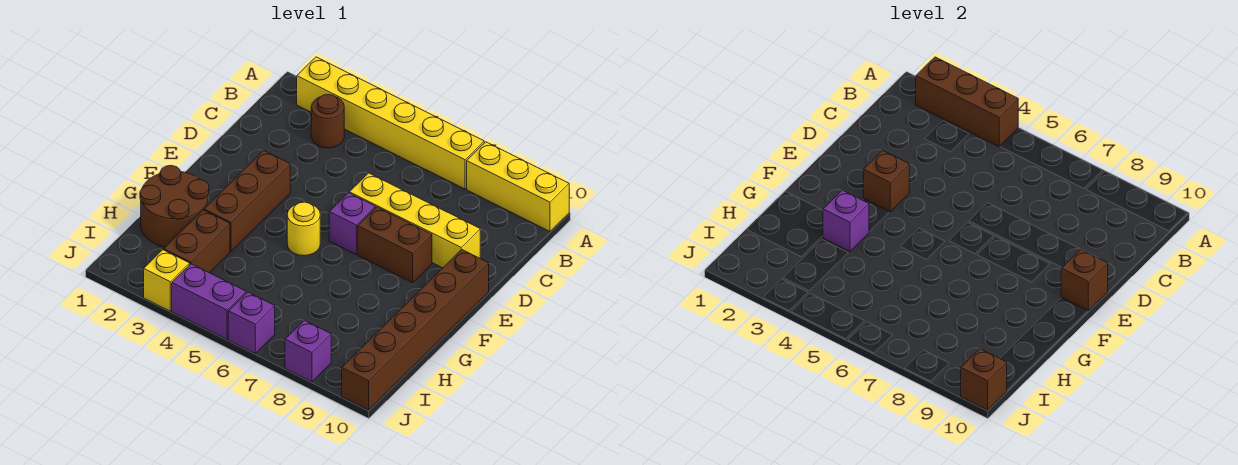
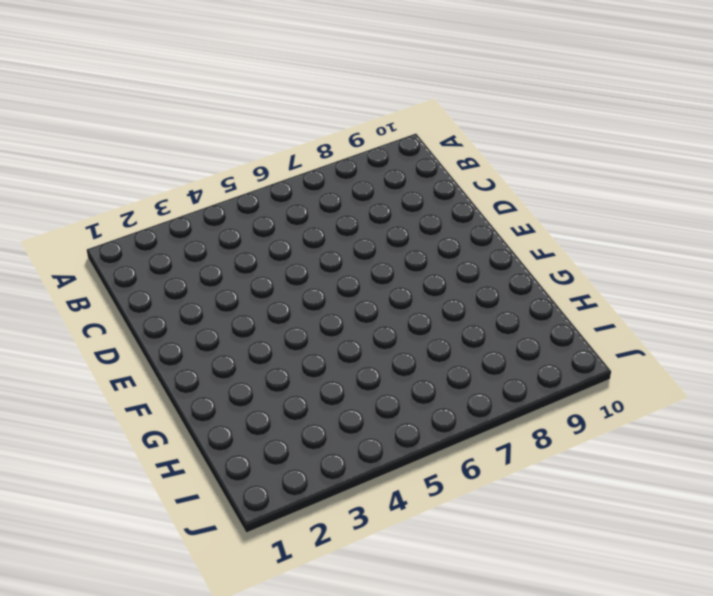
none -> yellow brick A2:A7 level 1
none -> yellow brick A8:A10 level 1
none -> brown round brick B3 level 1

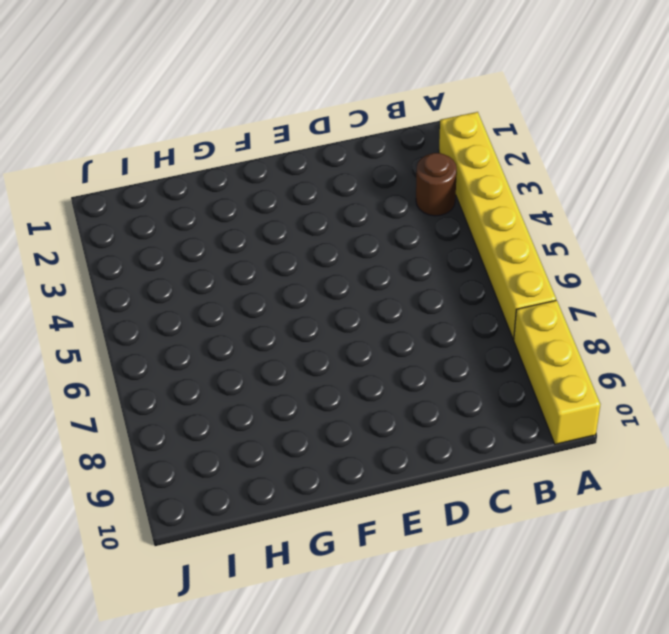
none -> yellow brick D6:D9 level 1
none -> brown brick E3:G3 level 1
none -> purple brick E6 level 1

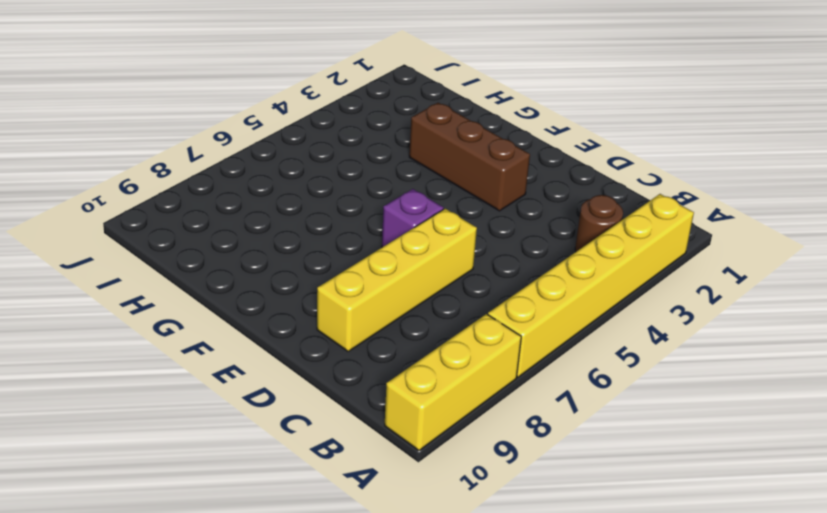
none -> brown brick E7:E8 level 1
none -> brown brick E10:J10 level 1
none -> yellow round brick F5 level 1

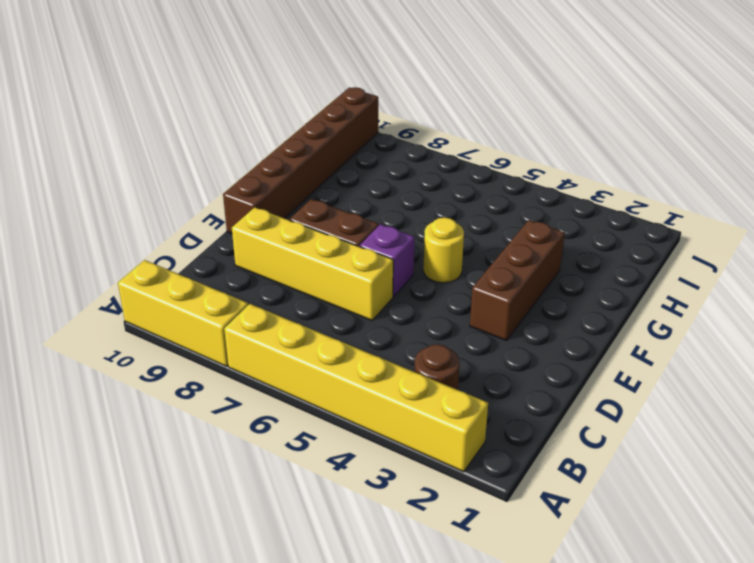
none -> brown round brick G1:H2 level 1
none -> brown brick H3:I3 level 1
none -> yellow brick J3 level 1

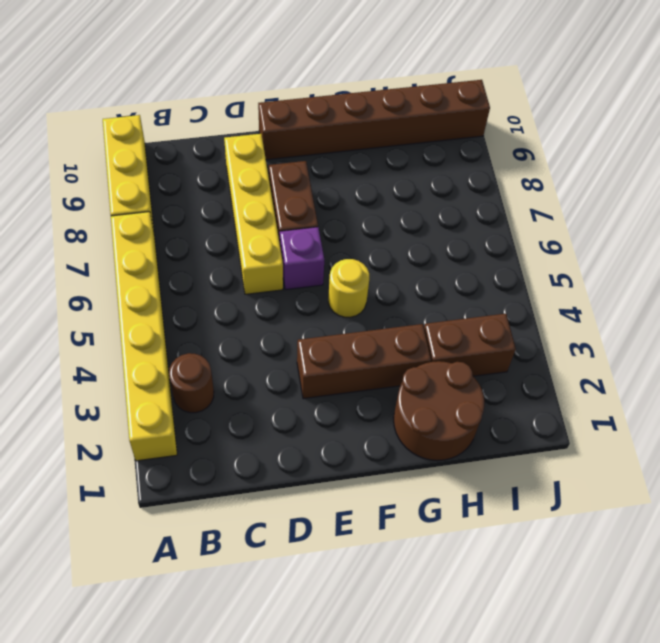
none -> yellow brick J3 level 1
none -> purple brick J4:J5 level 1
none -> purple brick J6 level 1

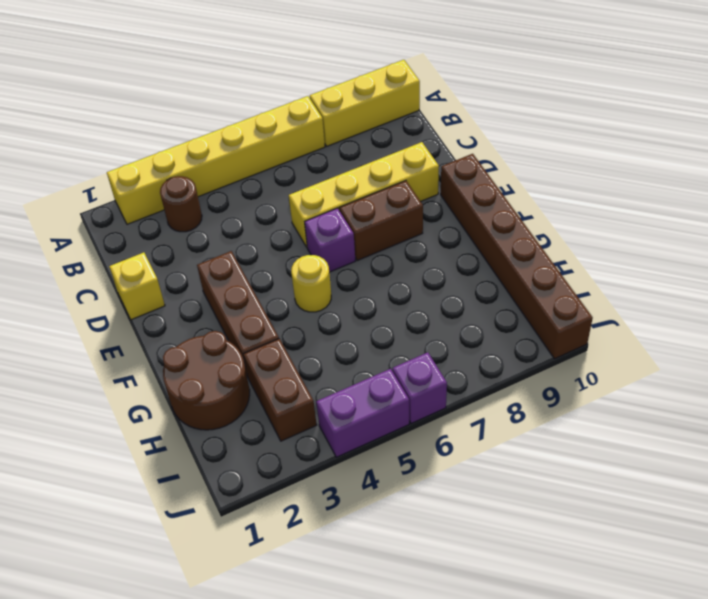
yellow brick D1 level 1 -> yellow brick J3 level 1
none -> purple brick J8 level 1
none -> brown brick A2:A4 level 2
none -> brown brick E3 level 2

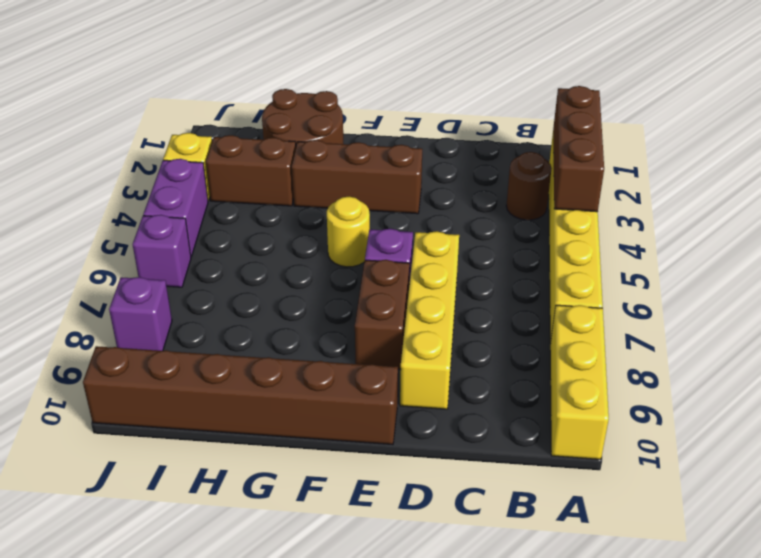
none -> brown brick E3 level 2
none -> brown brick E10 level 2
none -> purple brick G3 level 2

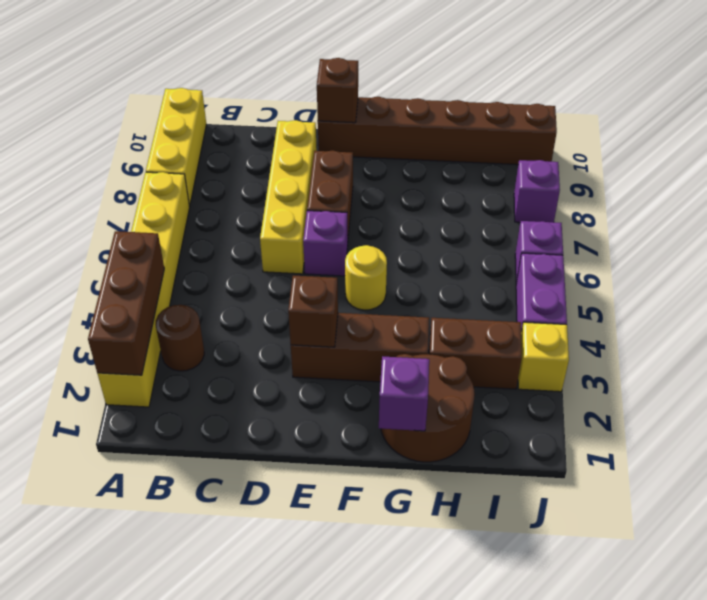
purple brick G1 level 2 -> purple brick G3 level 2
none -> brown brick J10 level 2

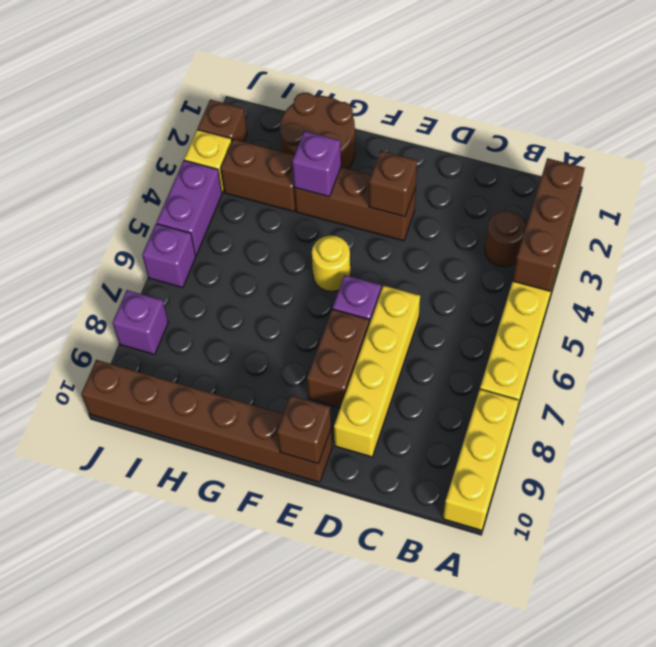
brown brick J2 level 1 -> brown brick J10 level 2

